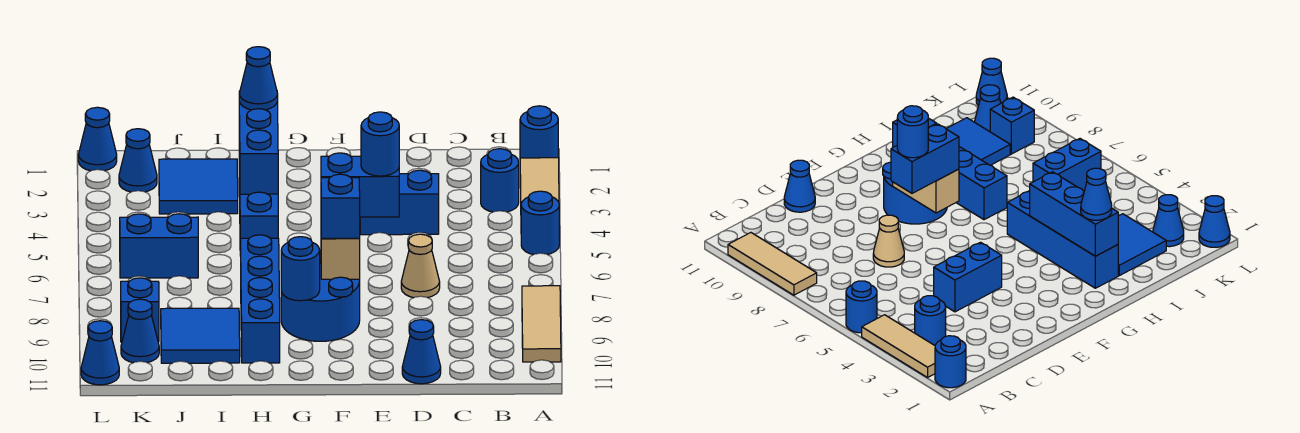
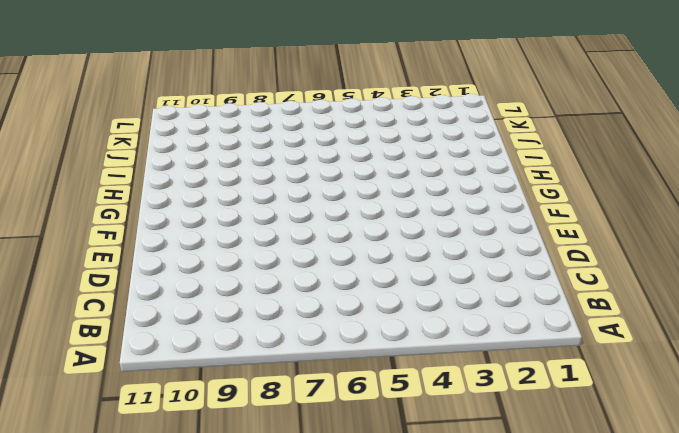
none -> blue round brick A1 level 1
none -> tan tile A2:A4 level 1
none -> blue round brick A5 level 1

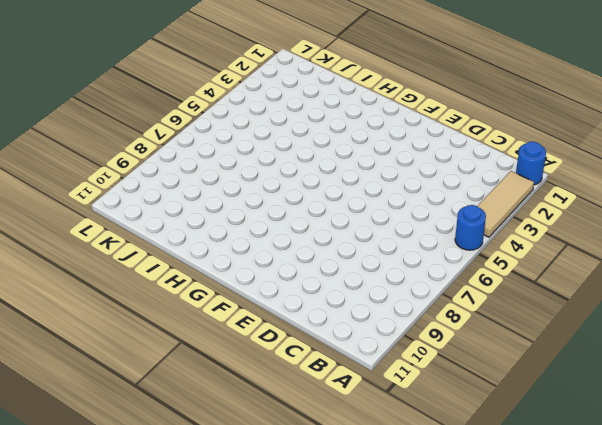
none -> tan tile A8:A10 level 1
none -> blue round brick B3 level 1
none -> blue brick D4:E4 level 1

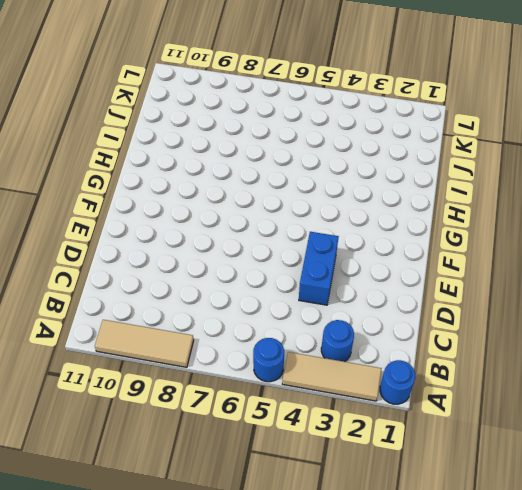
none -> tan cone D7 level 1
none -> blue cone D11 level 1
none -> blue round brick F8:G9 level 1

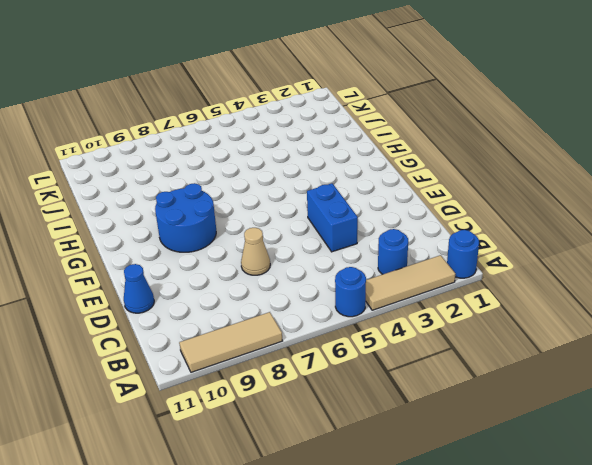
none -> blue brick H2:H5 level 1
none -> blue brick H7:H10 level 1
none -> blue tile I2:J3 level 1

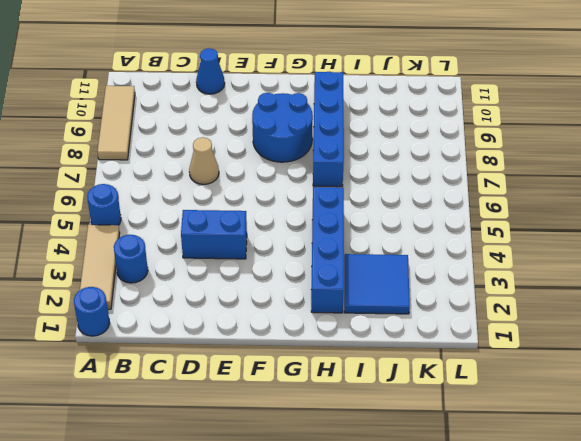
none -> blue tile I9:J10 level 1
none -> blue brick J6:K6 level 1
none -> blue cone K2 level 1

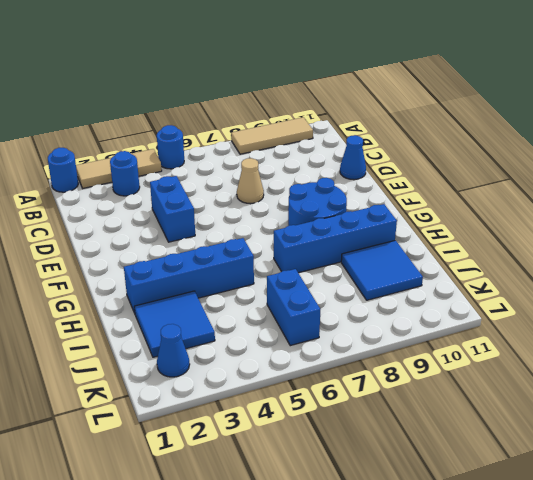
none -> blue brick K9 level 1
none -> blue cone K10 level 1
none -> blue cone L1 level 1

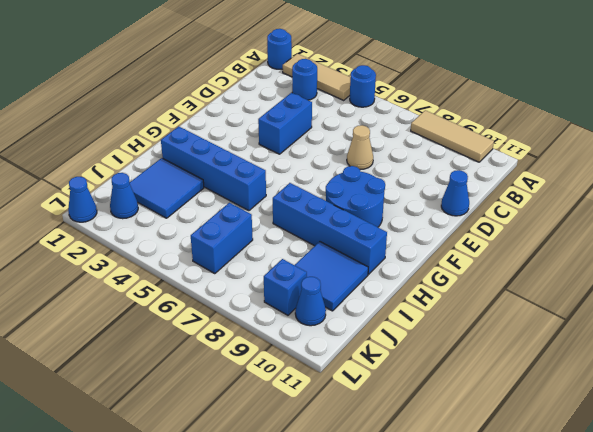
none -> blue cone L11 level 1
none -> tan brick F7:F8 level 2
none -> blue round brick G9 level 2

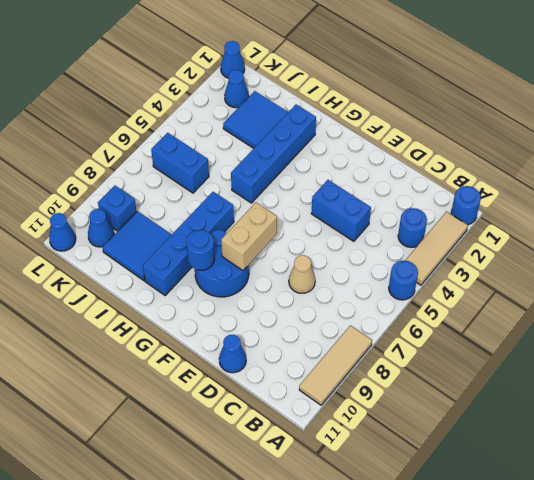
none -> blue brick H2:H4 level 2
none -> blue brick E7:F7 level 3
none -> blue brick F8 level 3

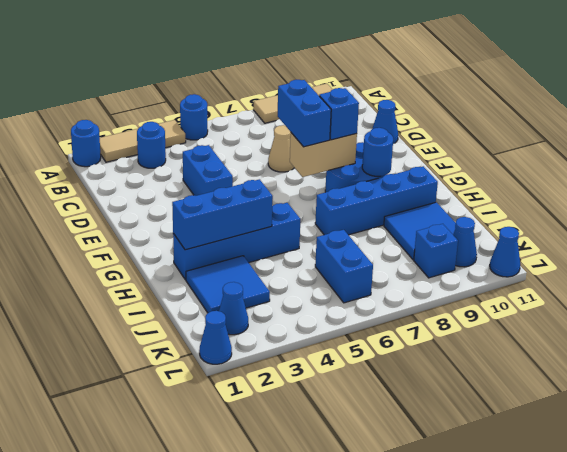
none -> blue cone H2 level 3
none -> blue round brick E7 level 4

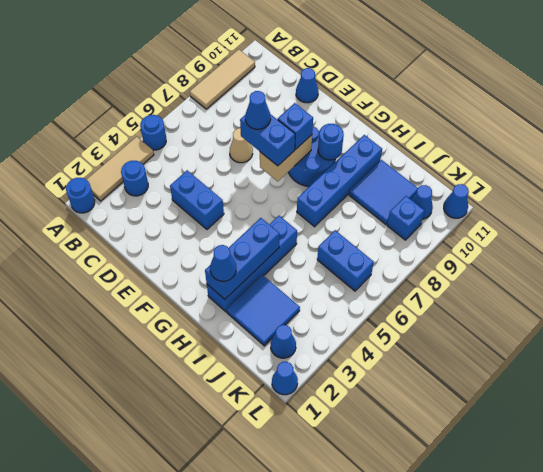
blue cone E7 level 4 -> blue round brick E7 level 4

